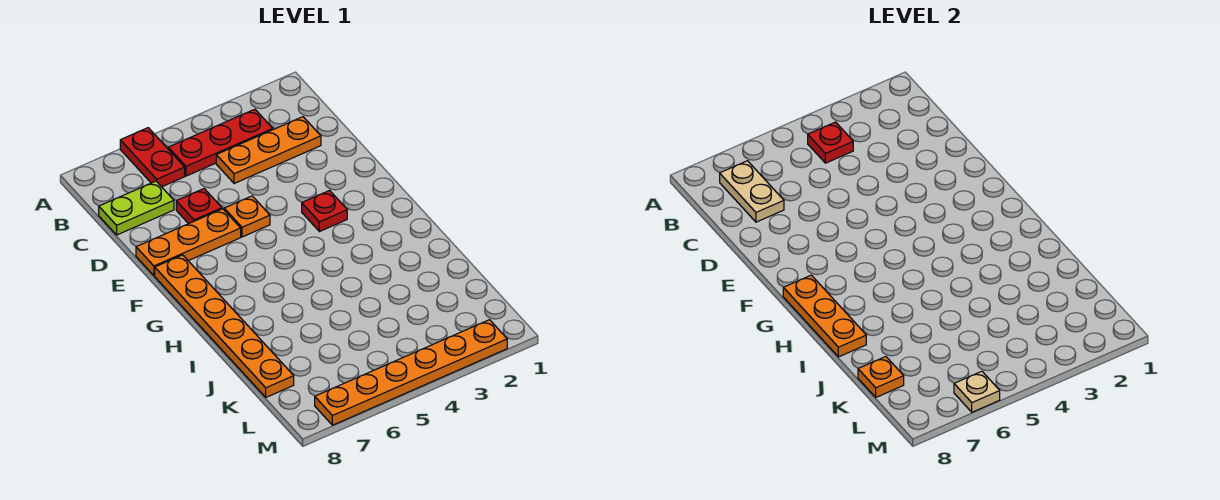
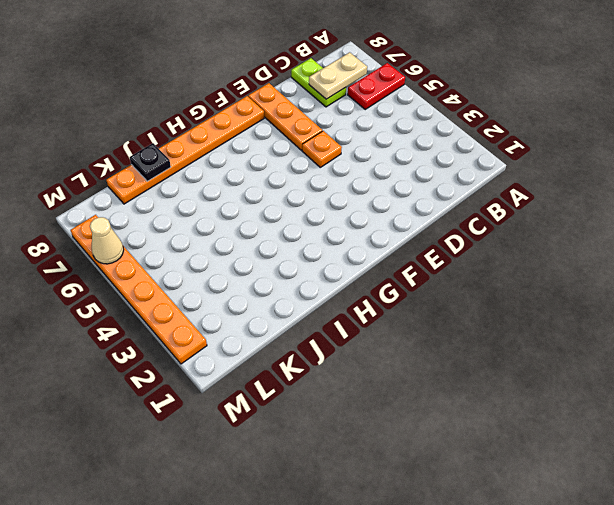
black plate J8 level 2 -> none
tan cone M6 level 2 -> tan plate M6 level 2
none -> red plate B3:B5 level 1
none -> orange plate C2:C4 level 1
none -> red plate D6 level 1

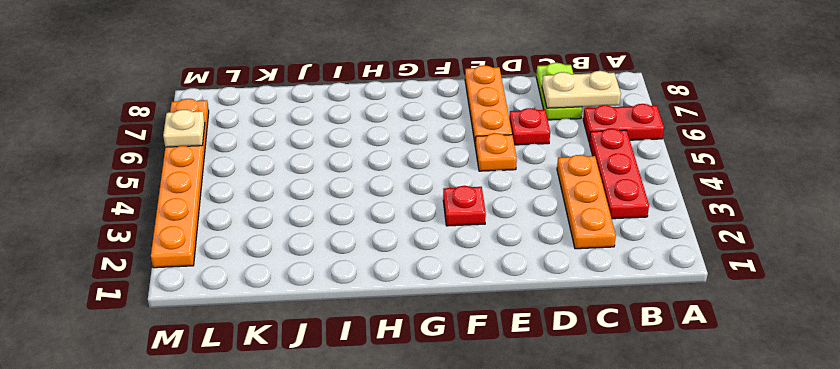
none -> orange plate F8:K8 level 1
none -> red plate B4 level 2
none -> orange plate G8:I8 level 2

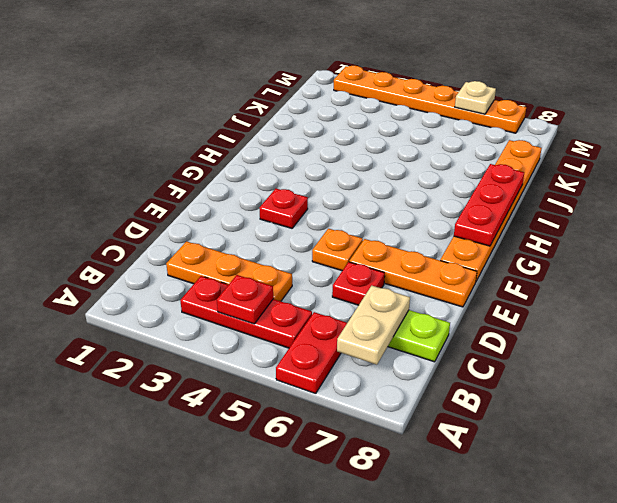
red plate G8:I8 level 2 -> orange plate G8:I8 level 2
none -> orange plate K8 level 2

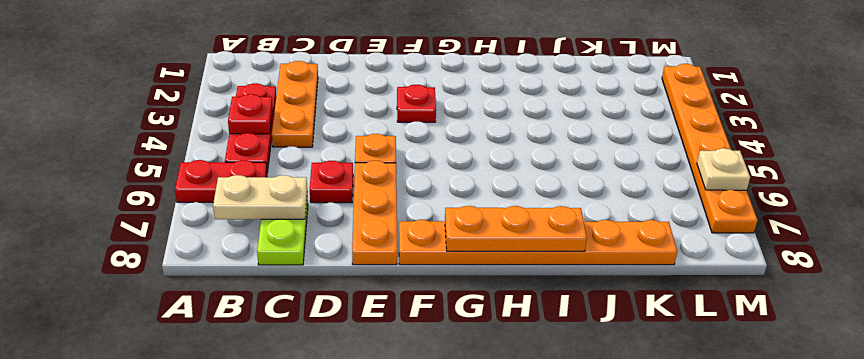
none -> orange plate K8 level 2

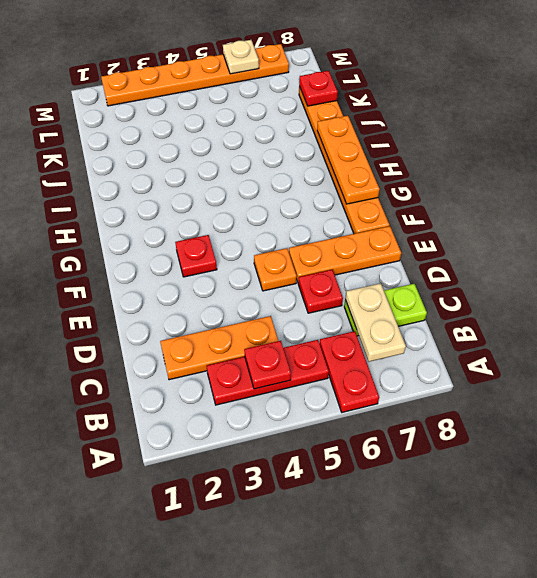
red plate K8 level 2 -> orange plate K8 level 2

